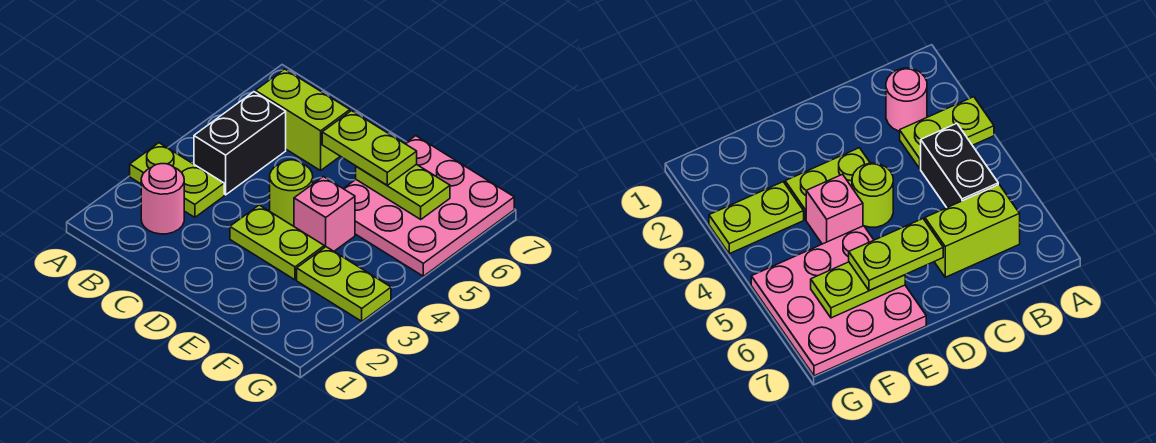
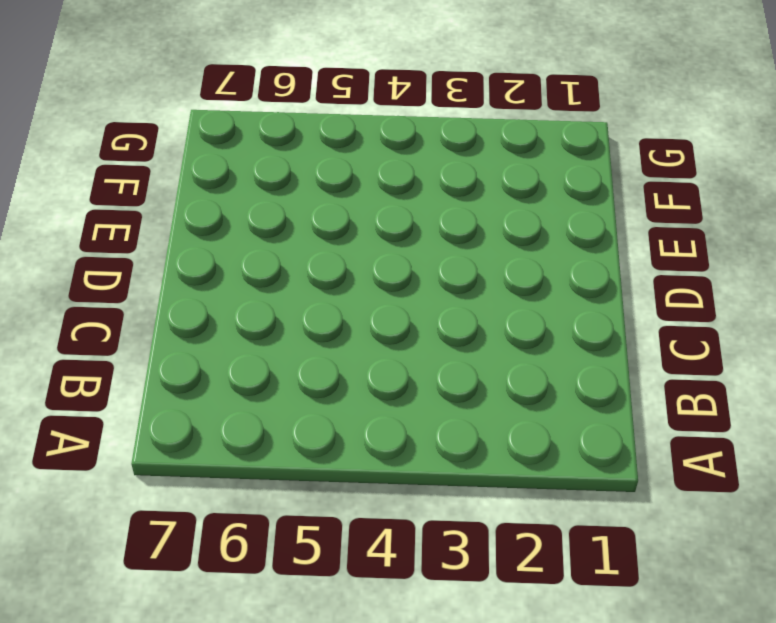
none -> lime plate A3:B3 level 1
none -> pink round brick B2 level 1

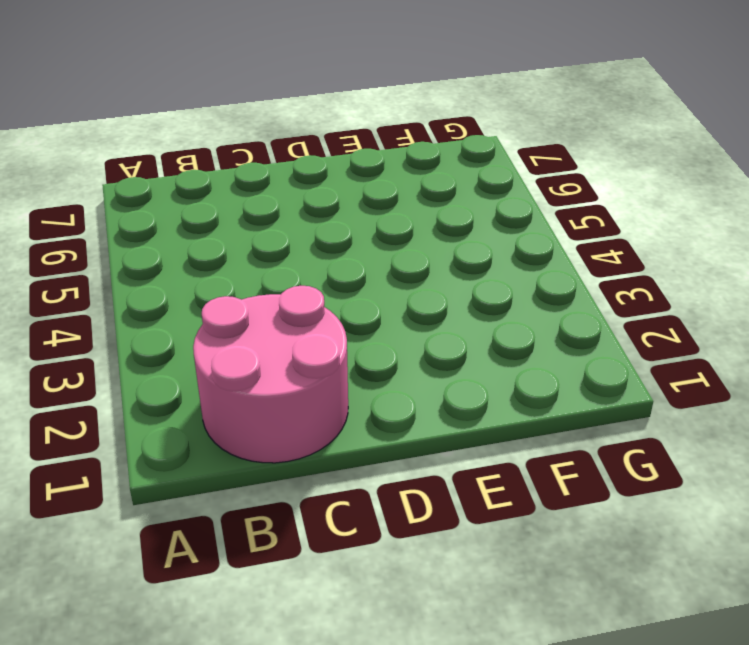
pink round brick B1:C2 level 1 -> pink round brick B2 level 1
none -> lime plate A3:B3 level 1
none -> black brick B4:B5 level 1

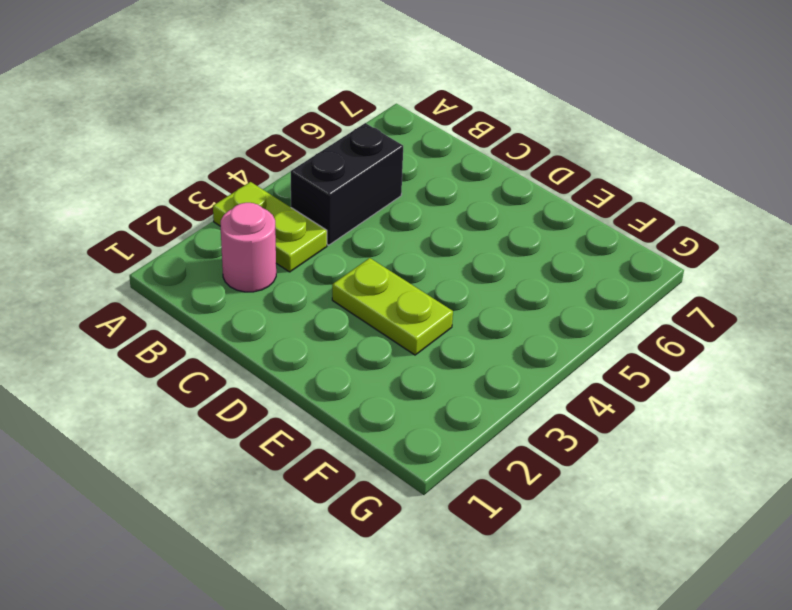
none -> lime brick B6:C6 level 1
none -> lime round brick D4 level 1

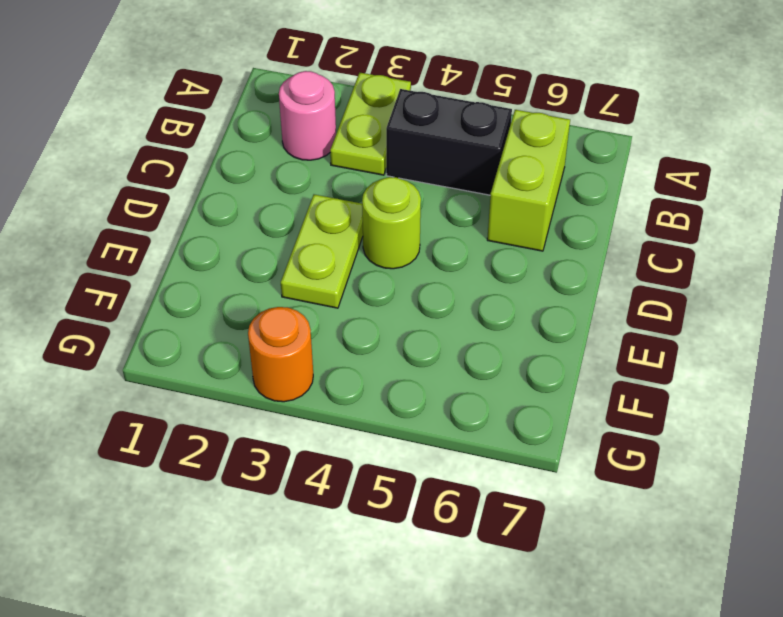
orange round brick G3 level 1 -> lime plate F3:G3 level 1
none -> pink brick E4 level 1
none -> pink plate E5:G7 level 1

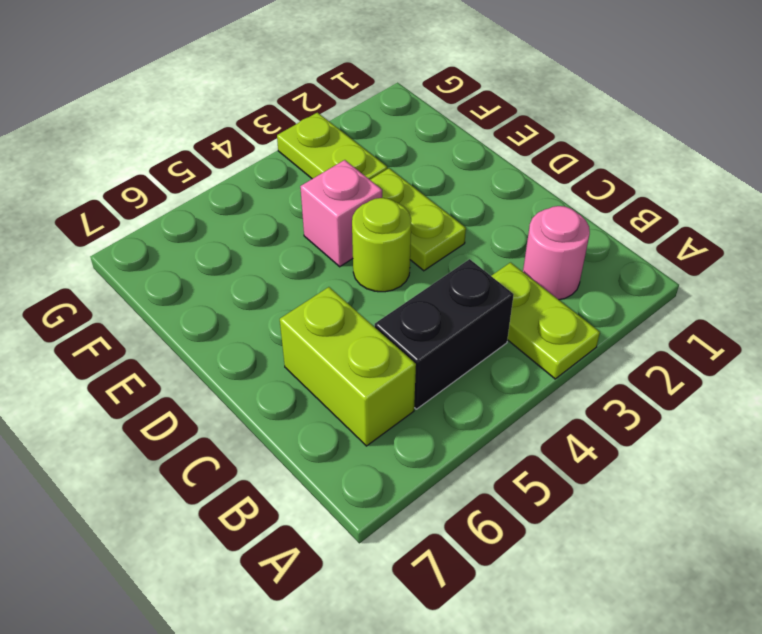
none -> pink plate E5:G7 level 1
none -> lime plate E6:F6 level 2

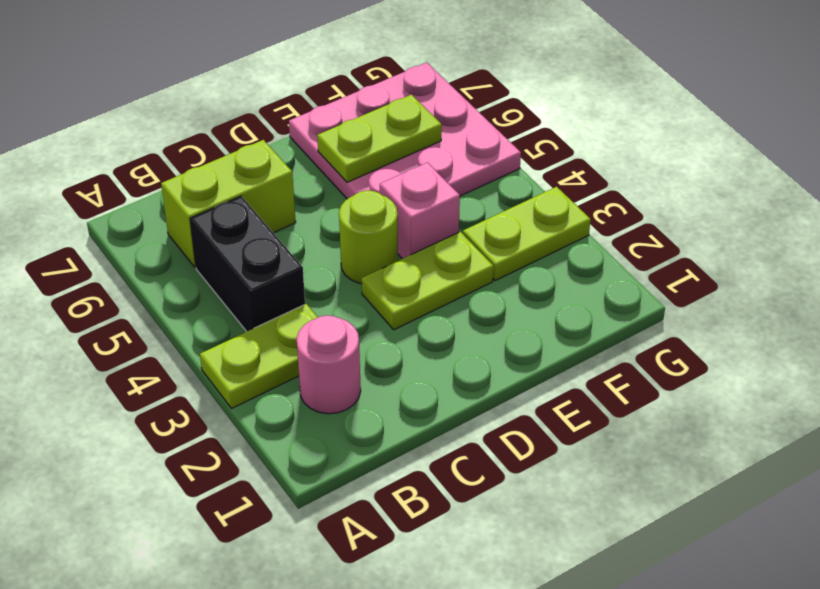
none -> lime plate D6:E6 level 3

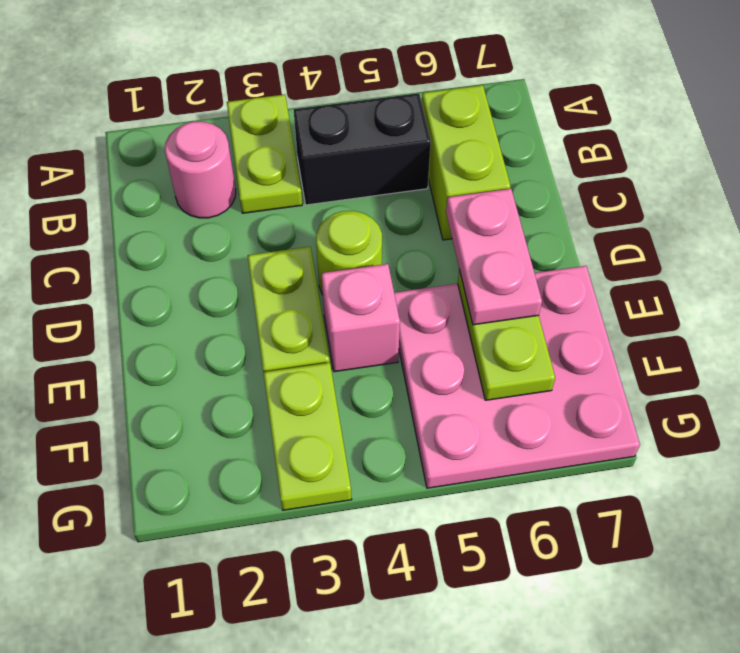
pink plate D6:E6 level 3 -> lime plate D6:E6 level 3

